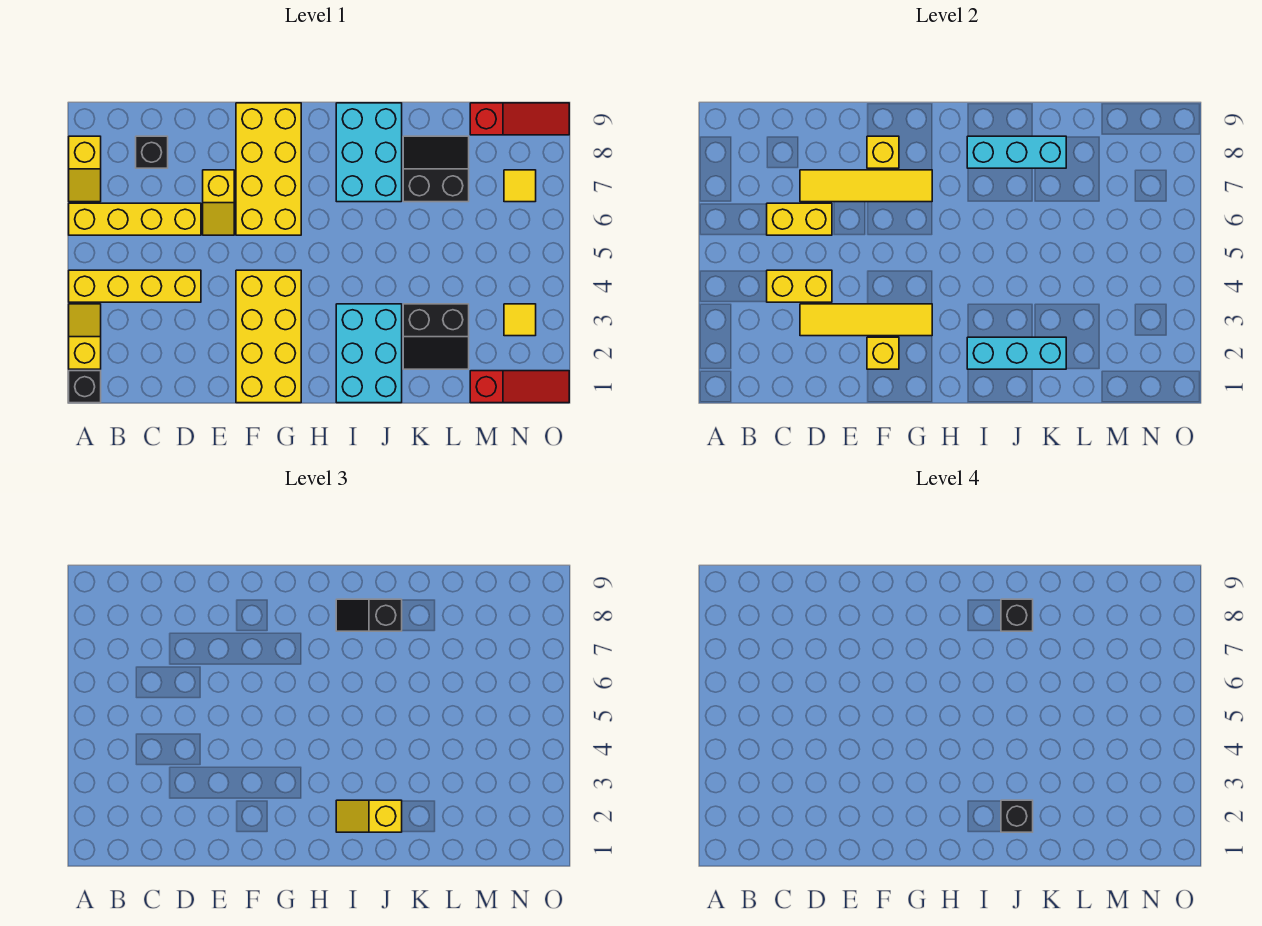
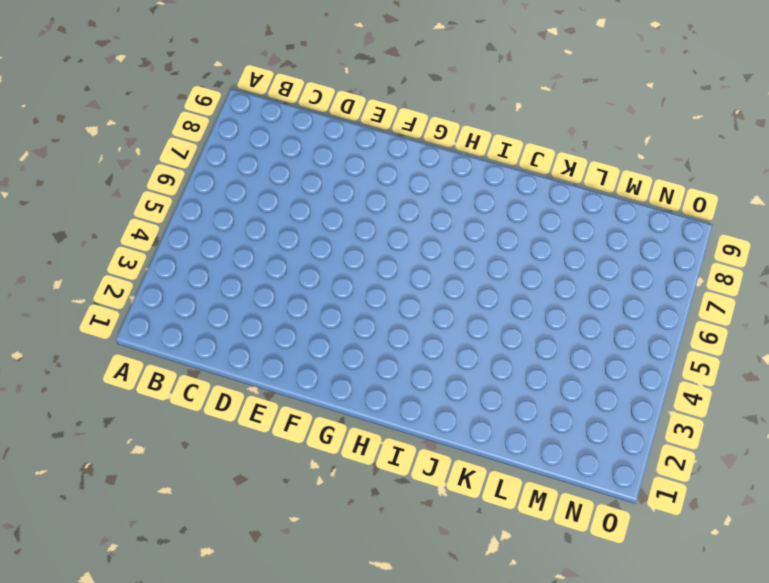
none -> black brick A1 level 1
none -> yellow slope A2:A3 level 1 top 2
none -> yellow brick A4:D4 level 1

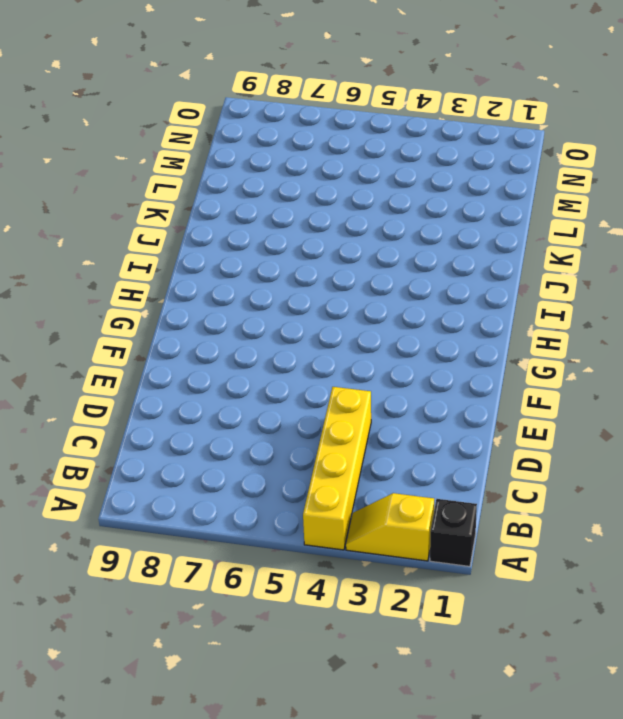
none -> yellow brick A6:D6 level 1
none -> yellow slope A7:A8 level 1 top 8
none -> black brick C8 level 1

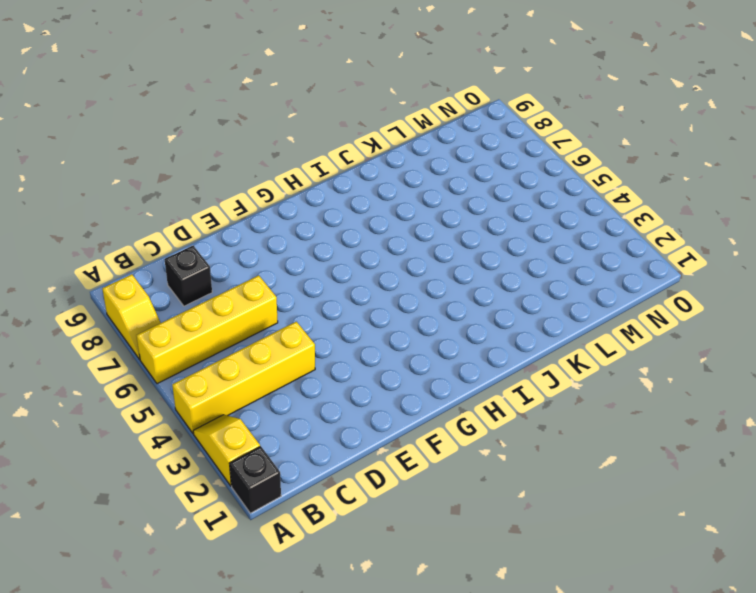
none -> yellow slope E6:E7 level 1 top 7
none -> yellow brick F1:G4 level 1
none -> yellow brick F6:G9 level 1

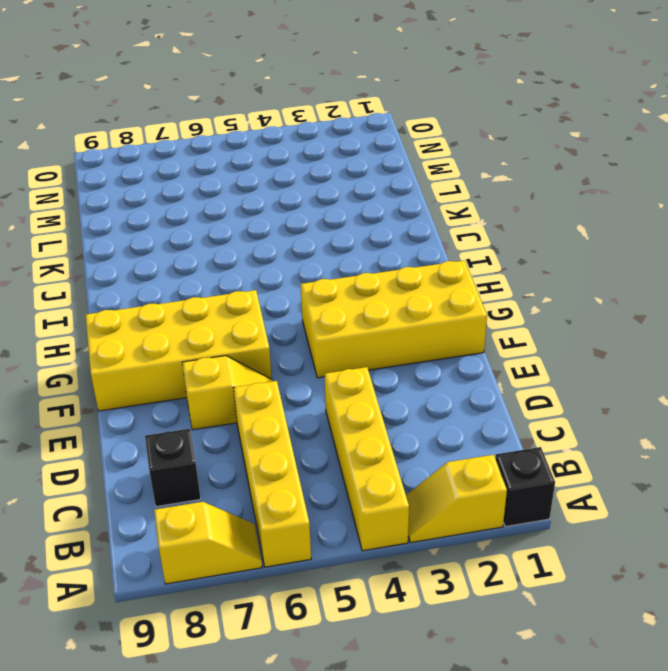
none -> cyan brick I1:J3 level 1
none -> cyan brick I7:J9 level 1
none -> black slope K2:L3 level 1 top 3

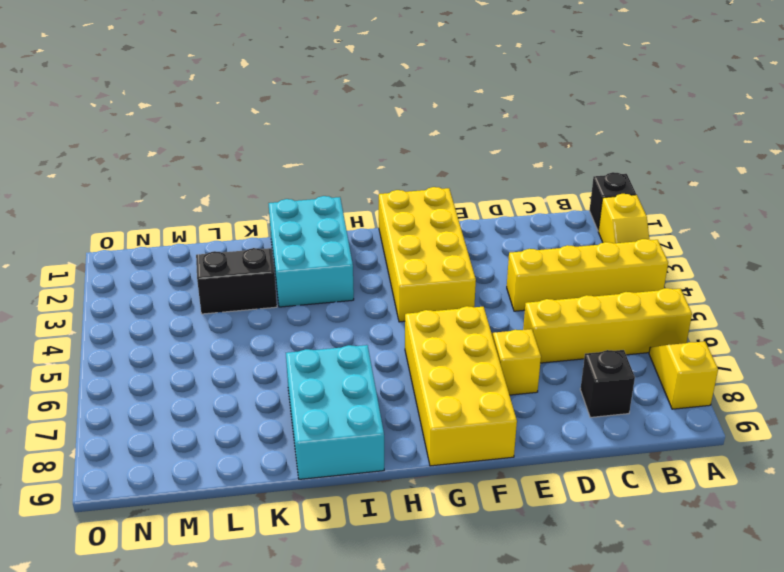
none -> black slope K7:L8 level 1 top 7
none -> red slope M1:O1 level 1 top M
none -> red slope M9:O9 level 1 top M

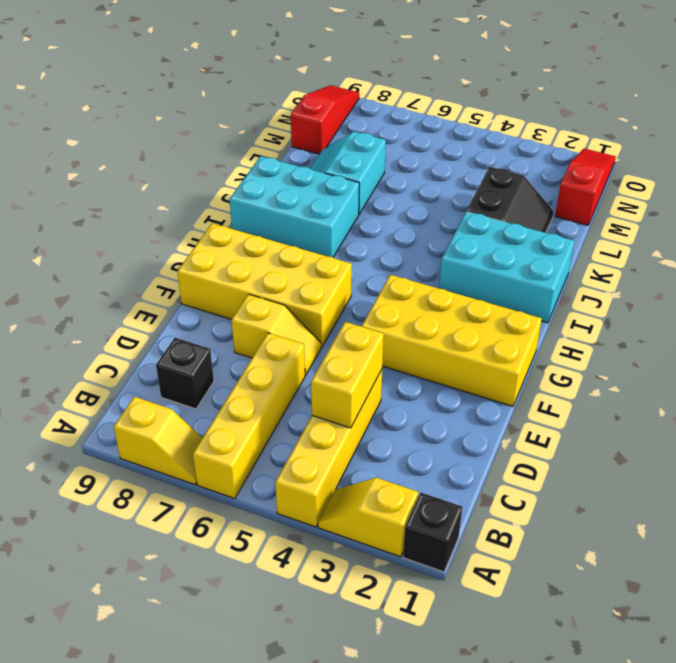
cyan slope K7:L8 level 1 top 7 -> black slope K7:L8 level 1 top 7
none -> yellow tile N3 level 1
none -> yellow tile N7 level 1
none -> yellow brick C6:D6 level 2

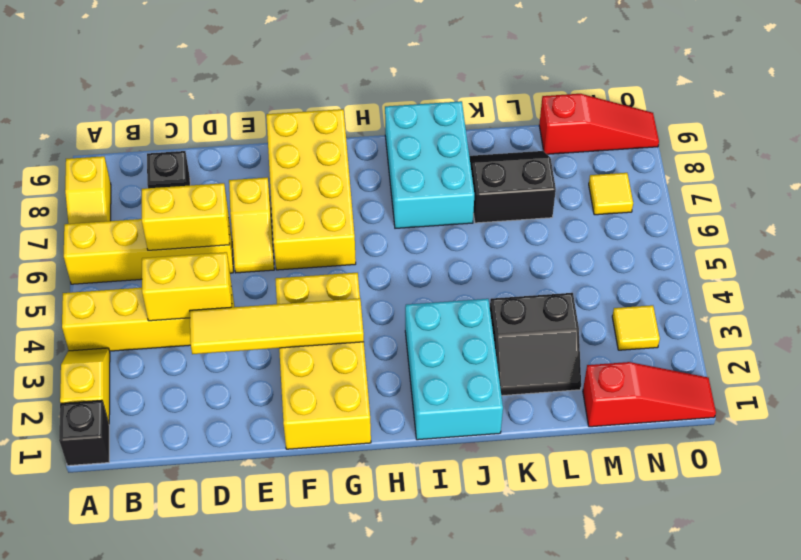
none -> yellow tile D7:G7 level 2
none -> yellow brick F2 level 2
none -> yellow brick F8 level 2

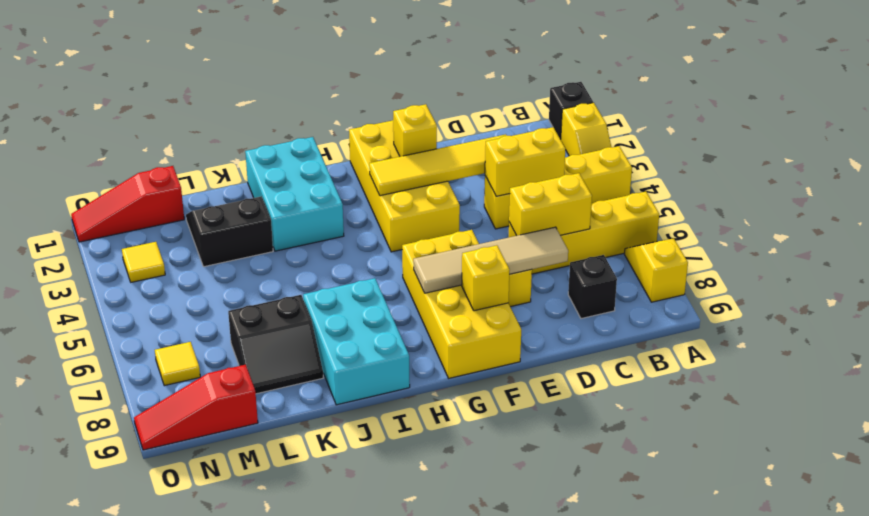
tan tile D7:G7 level 2 -> yellow tile D7:G7 level 2
none -> cyan brick I2:K2 level 2
none -> cyan brick I8:K8 level 2
none -> yellow slope I2:J2 level 3 top J

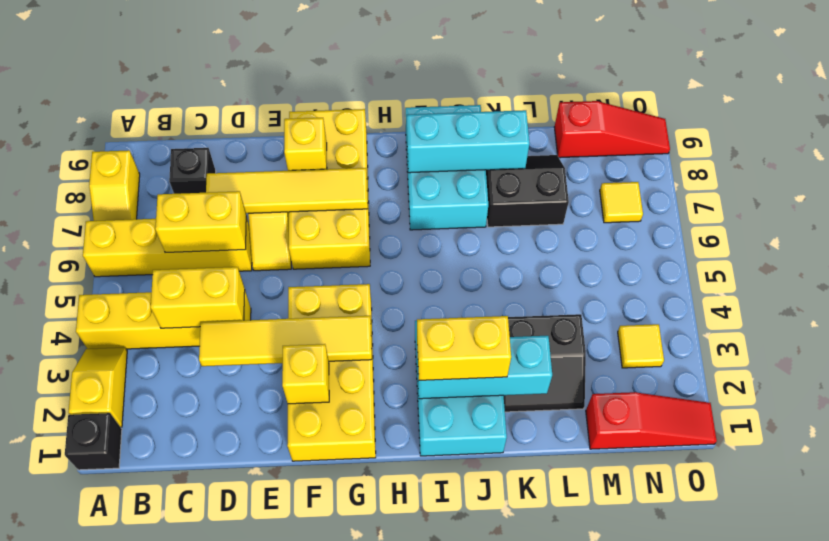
yellow brick I2:J2 level 3 -> yellow slope I2:J2 level 3 top J
none -> black slope I8:J8 level 3 top J
none -> black brick J2 level 4
none -> black brick J8 level 4

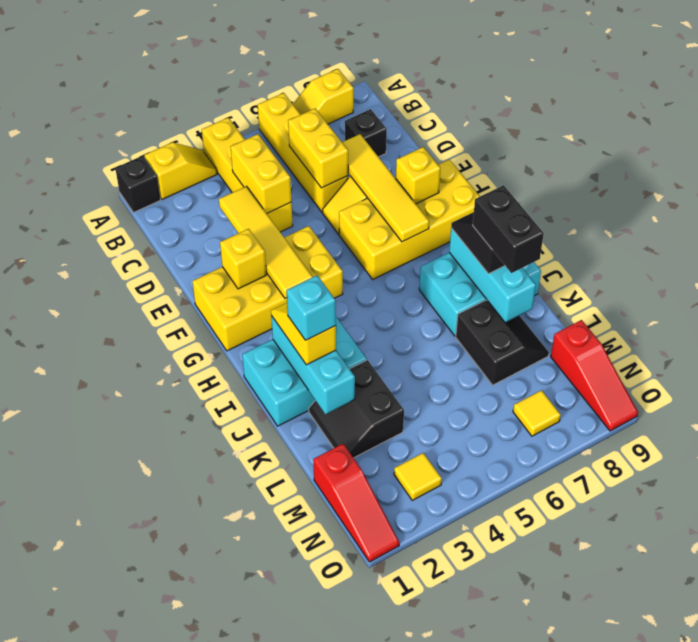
cyan brick J2 level 4 -> black brick J2 level 4
black brick J8:K8 level 4 -> black brick J8 level 4

